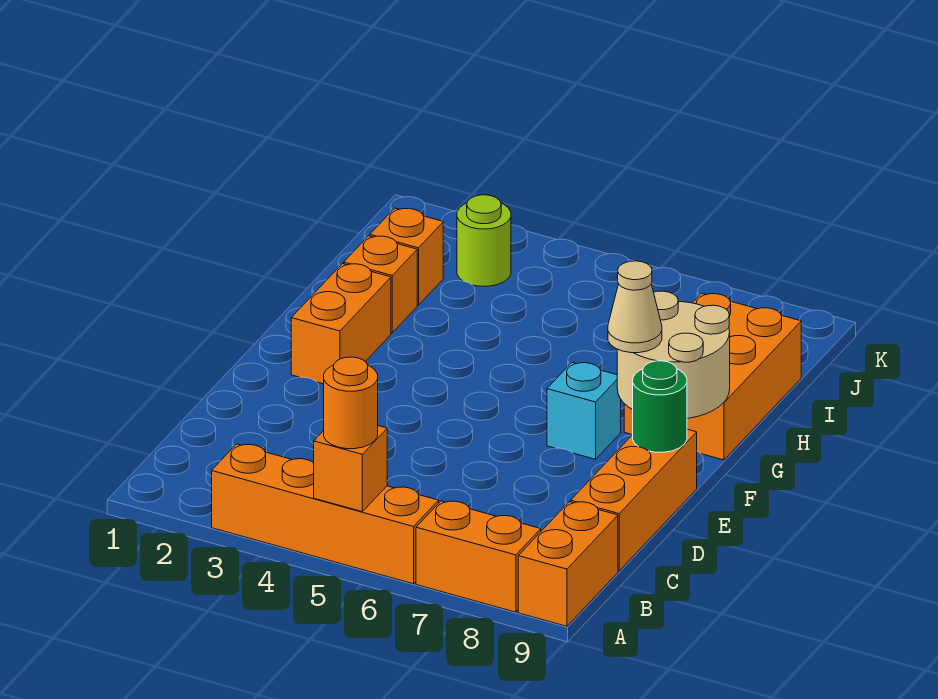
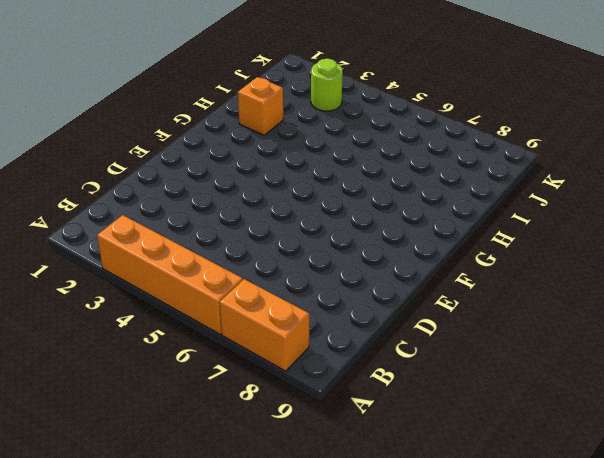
none -> orange brick A9:B9 level 1
none -> orange brick C9:E9 level 1
none -> orange brick F2:G2 level 1

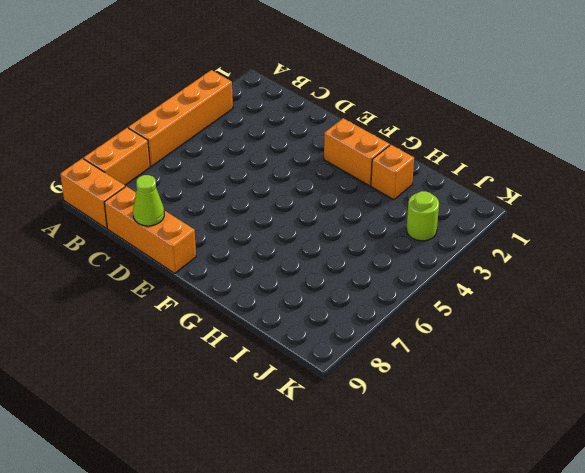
lime cone D9 level 2 -> none
none -> cyan brick F7 level 1
none -> orange brick G8:I9 level 1
none -> orange brick I2 level 1

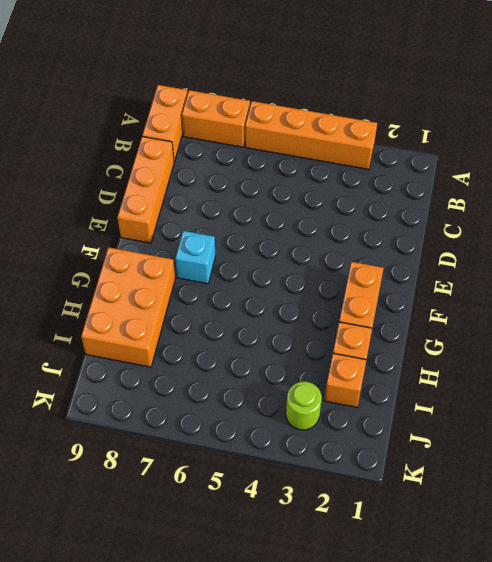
none -> orange brick A5 level 2
none -> green round brick E9 level 2
none -> tan round brick F8:G9 level 2

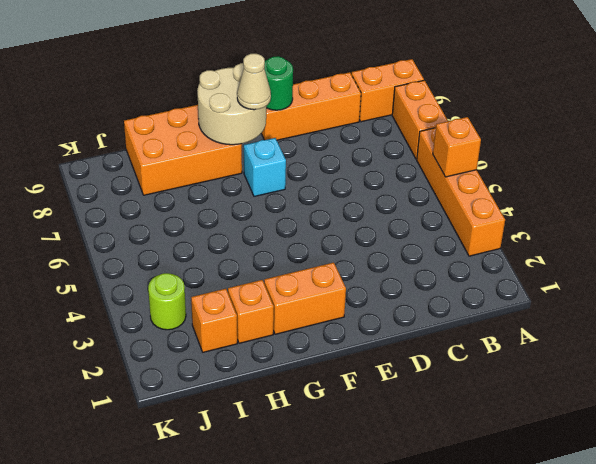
none -> orange round brick A5 level 3

